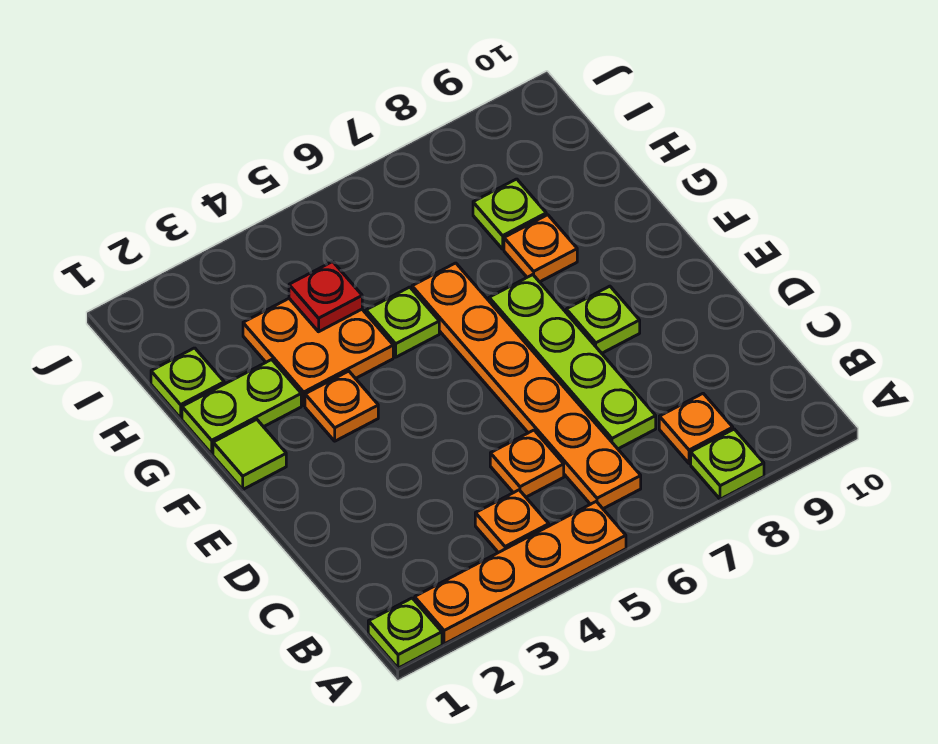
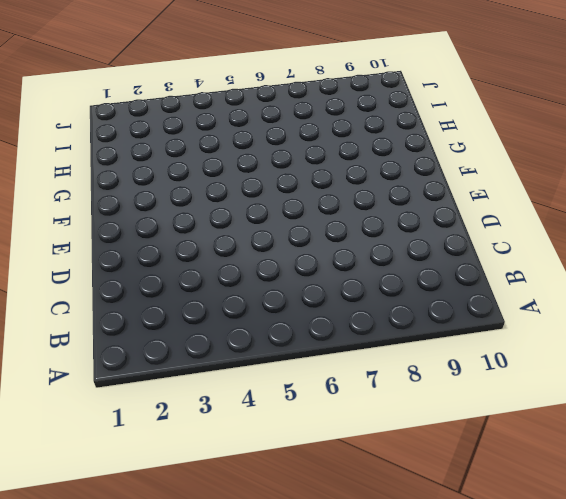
none -> lime plate A1 level 1
none -> orange plate A2:A5 level 1
none -> lime plate A8 level 1

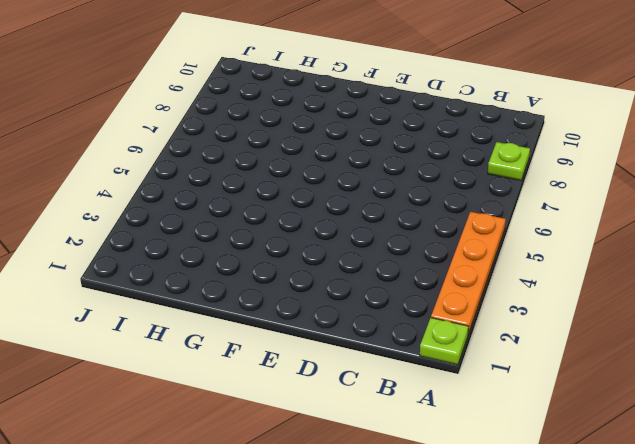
none -> orange plate B4 level 1
none -> orange plate B6:G6 level 1
none -> orange plate B8 level 1

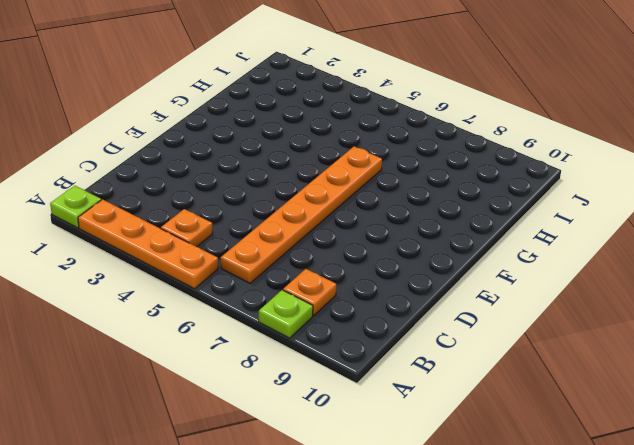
none -> orange plate C5 level 1
none -> lime plate C7:F7 level 1
none -> lime plate E8 level 1

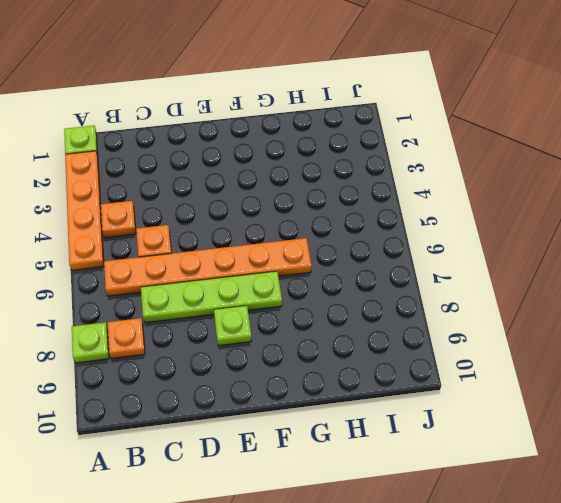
none -> lime tile F1 level 1
none -> orange plate F3 level 1
none -> lime plate G1:G2 level 1

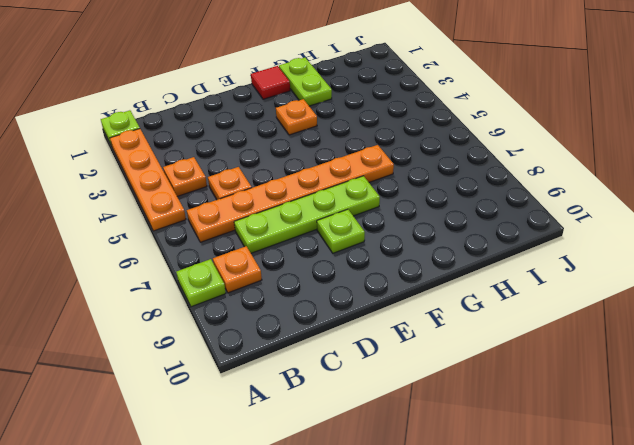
red tile F1 level 1 -> lime tile F1 level 1
none -> orange plate G3:H4 level 1
none -> lime plate G5 level 1
none -> orange plate G8 level 1

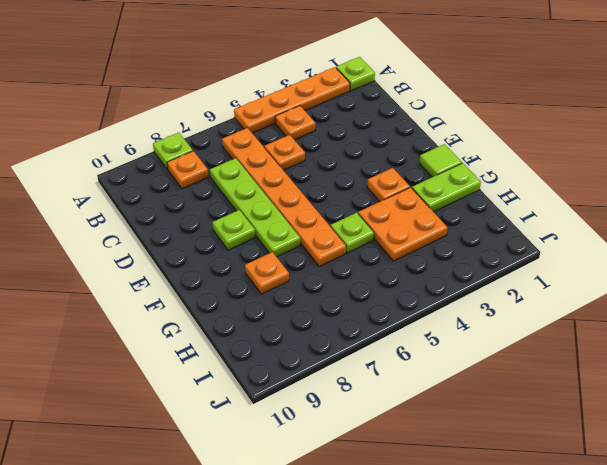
none -> lime plate H1 level 1
none -> lime plate H8 level 1
none -> red plate H4 level 2

